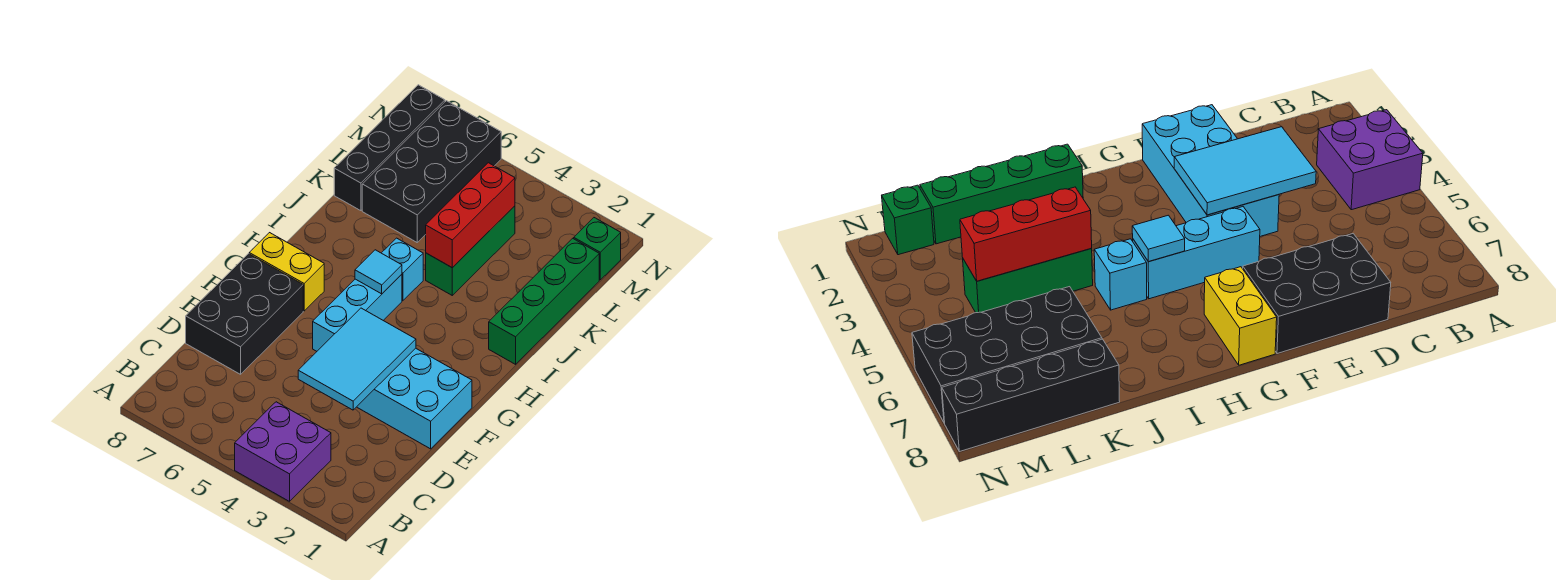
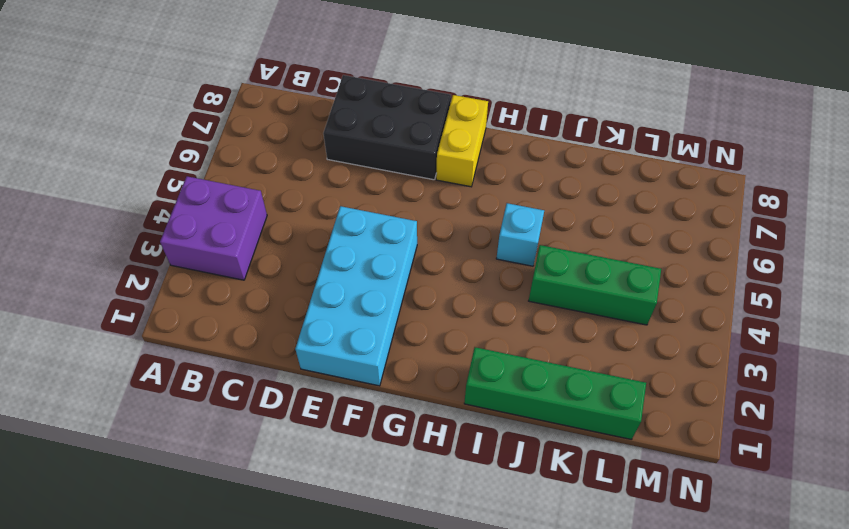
none -> cyan brick F5:H5 level 1
none -> black brick K6:N7 level 1
none -> black brick K8:N8 level 1

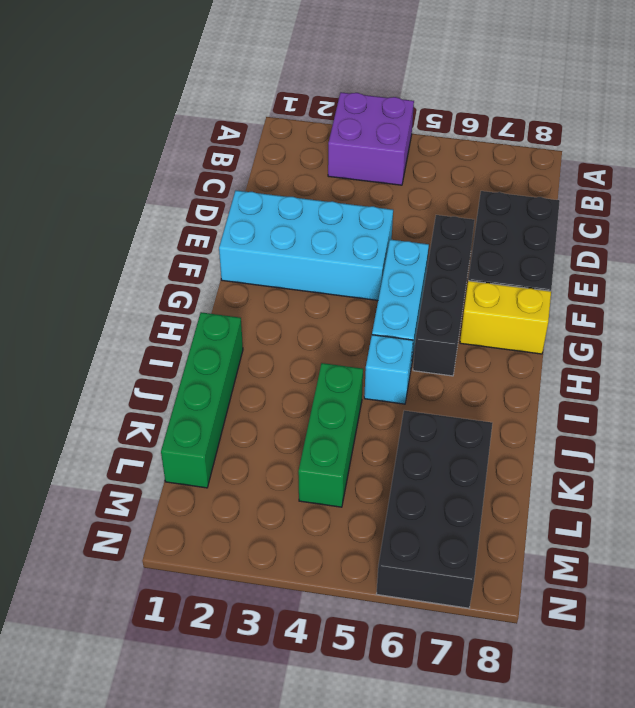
black brick E6:H6 level 1 -> black brick K8:N8 level 1
none -> green brick M1 level 1
none -> cyan tile D3:F4 level 2
none -> cyan tile H5 level 2

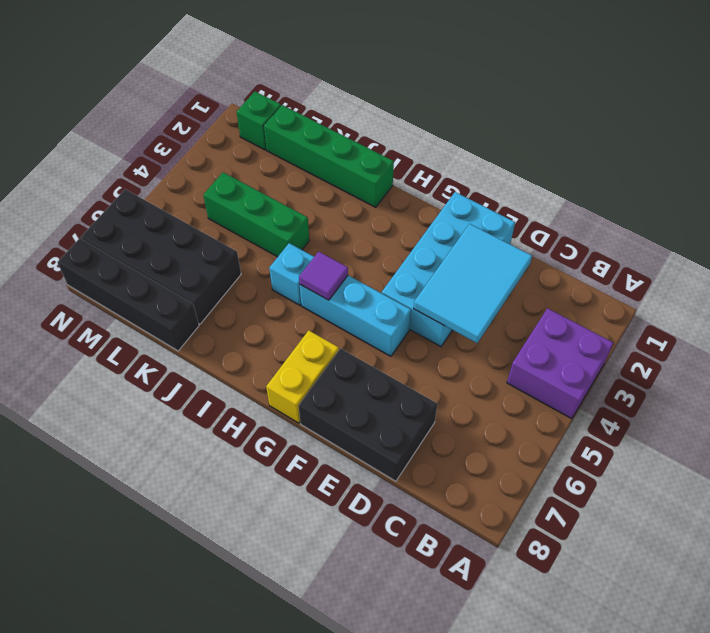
cyan tile D2:E4 level 2 -> cyan tile D3:F4 level 2
purple tile H5 level 2 -> cyan tile H5 level 2
none -> red brick J4:L4 level 2

